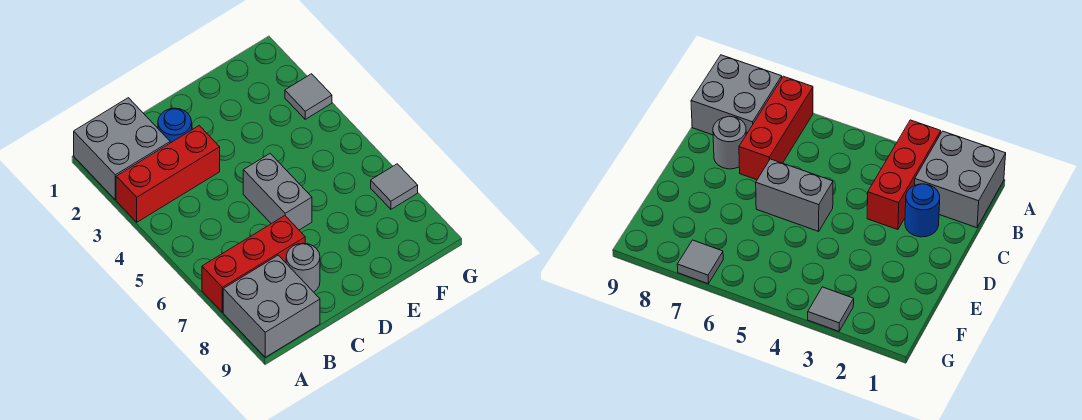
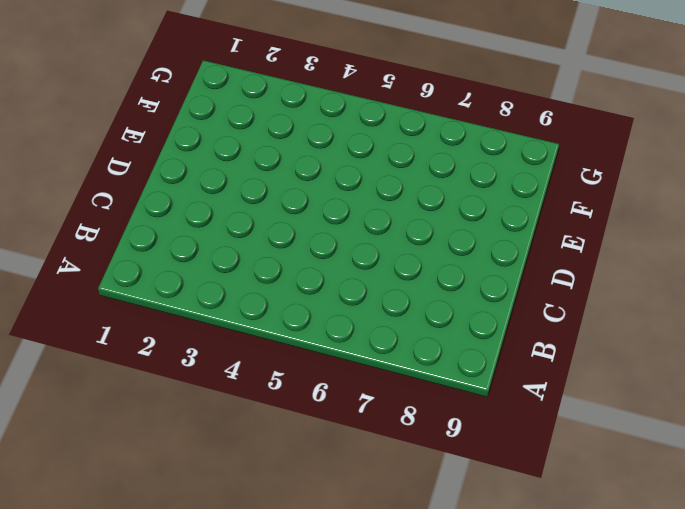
none -> grey brick A1:B2 level 1
none -> red brick A3:C3 level 1

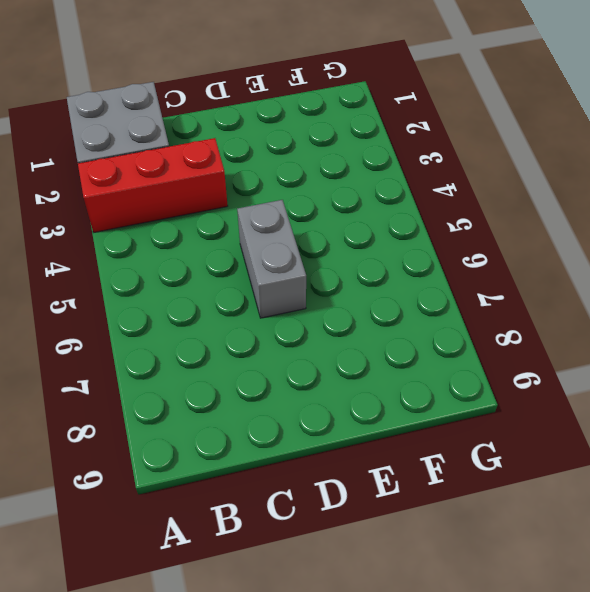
none -> red brick A7:C7 level 1
none -> grey brick A8:B9 level 1

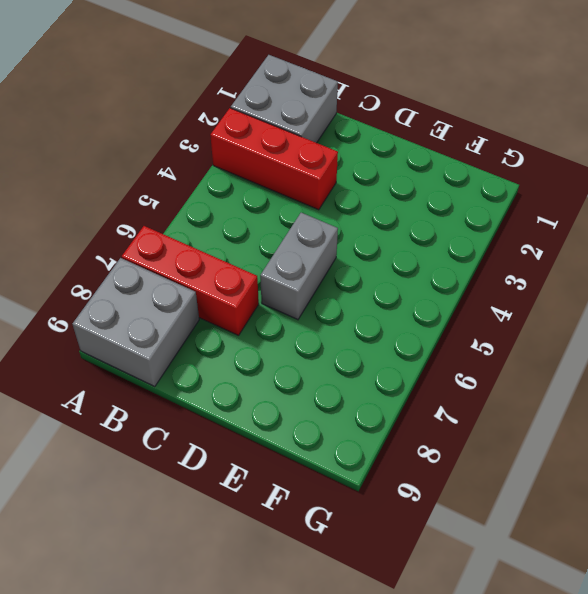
none -> blue round brick C2 level 1
none -> grey round brick C8 level 1

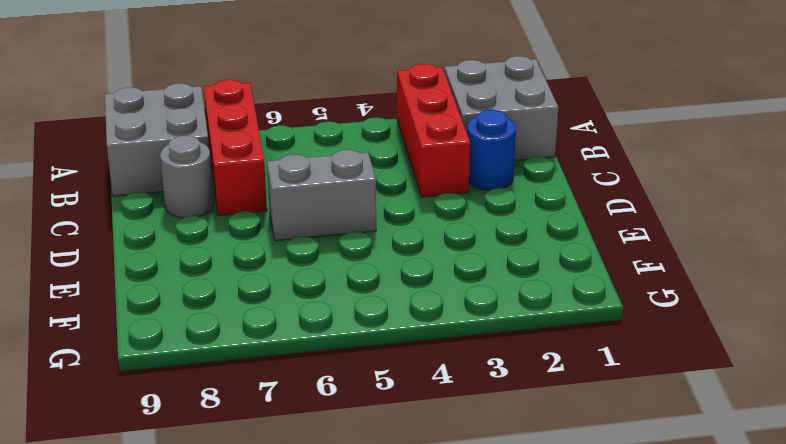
none -> grey tile G3 level 1
none -> grey tile G7 level 1

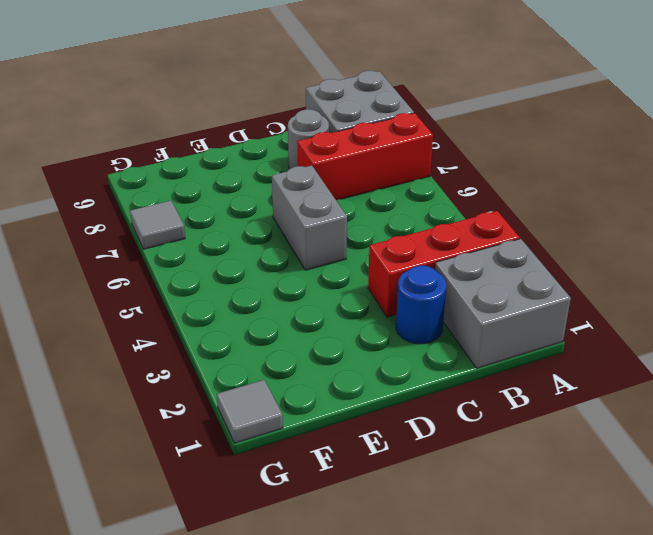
grey tile G1 level 1 -> grey tile G3 level 1

